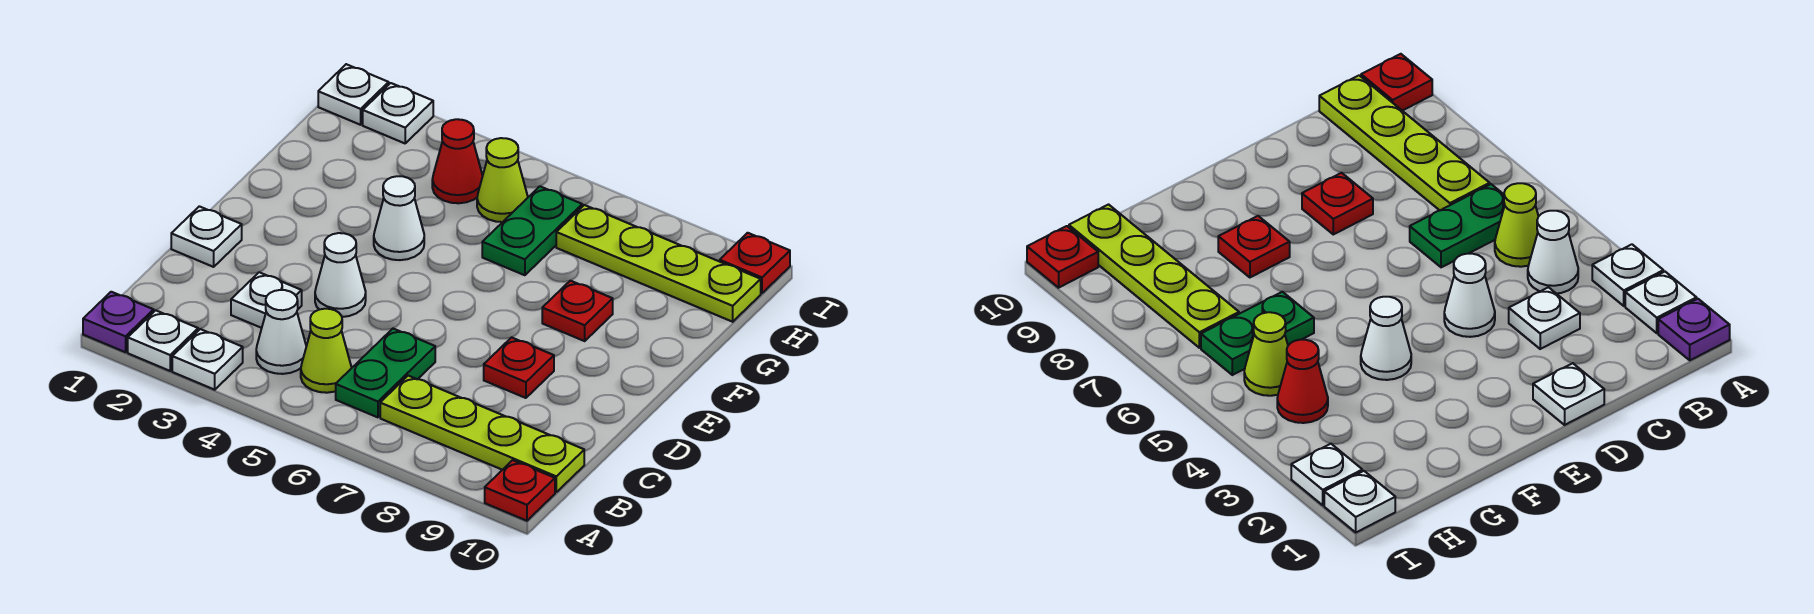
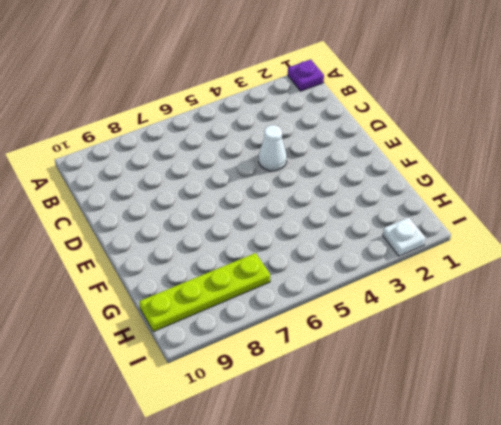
none -> white plate A2 level 1
none -> white plate A3 level 1
none -> red plate A10 level 1

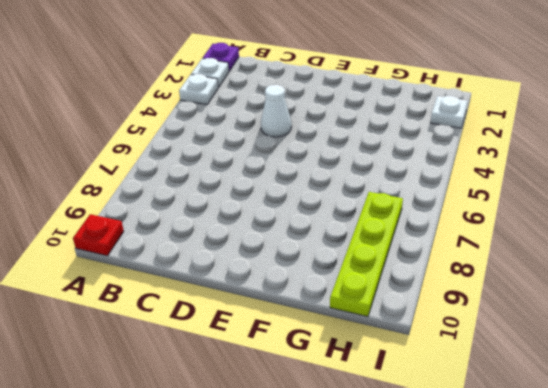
none -> white cone B4 level 1
none -> lime cone B5 level 1
none -> green plate B6:C6 level 1

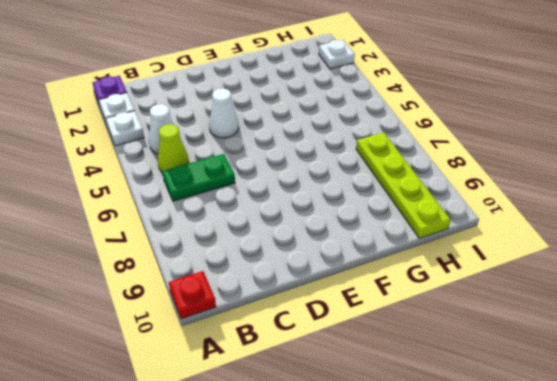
none -> lime plate B7:B10 level 1
none -> white plate C3 level 1
none -> white plate D1 level 1

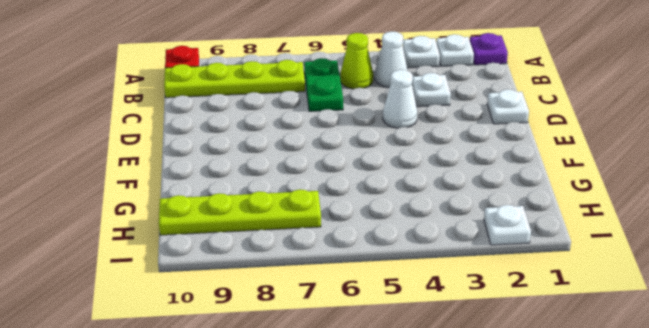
none -> red plate D8 level 1
none -> white cone F4 level 1
none -> red plate F8 level 1

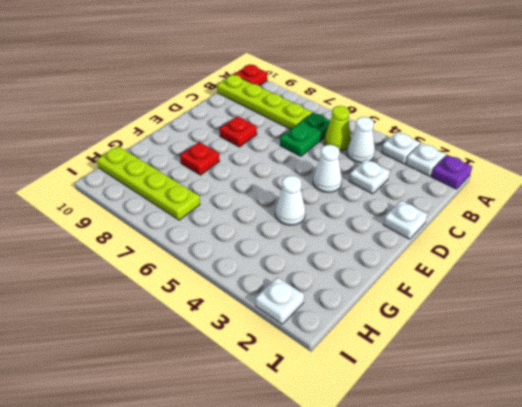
none -> green plate G6:H6 level 1
none -> red cone H4 level 1
none -> lime cone H5 level 1

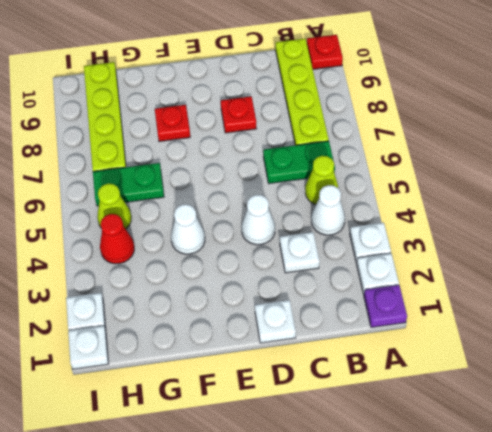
none -> red plate I10 level 1

